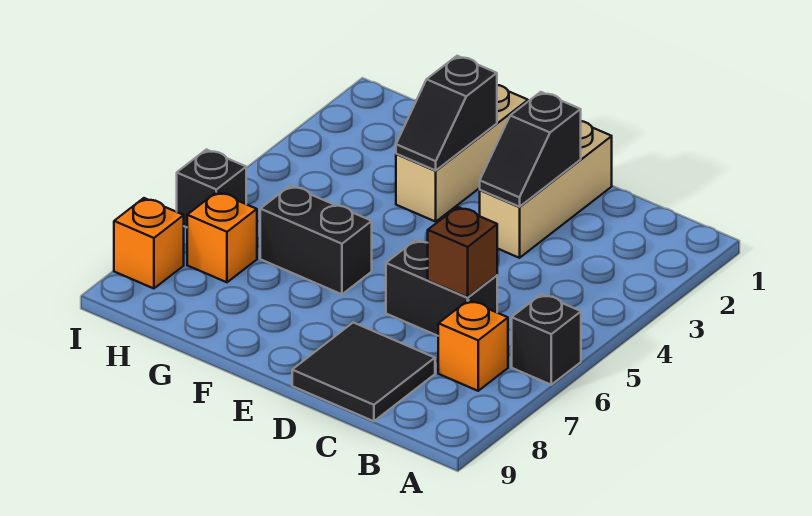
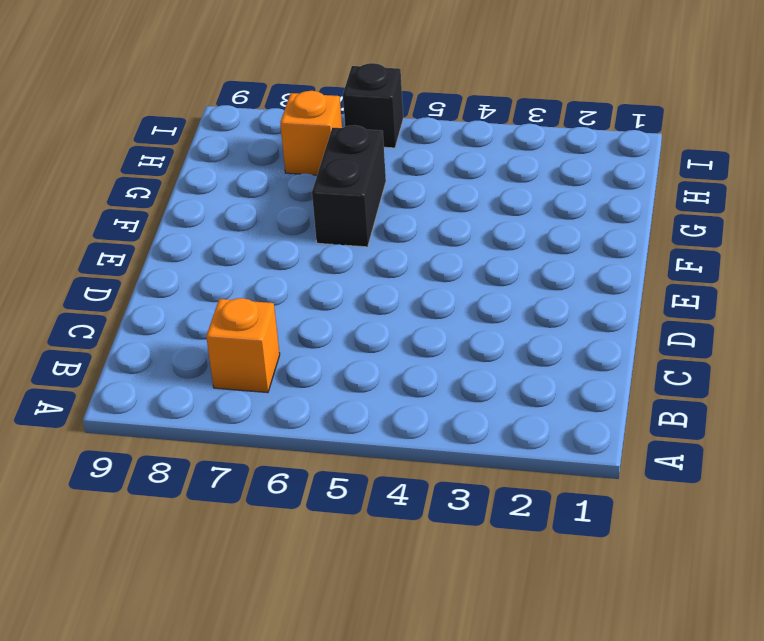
none -> black brick A6 level 1
none -> black brick C6:D6 level 1
none -> black tile C8:D9 level 1

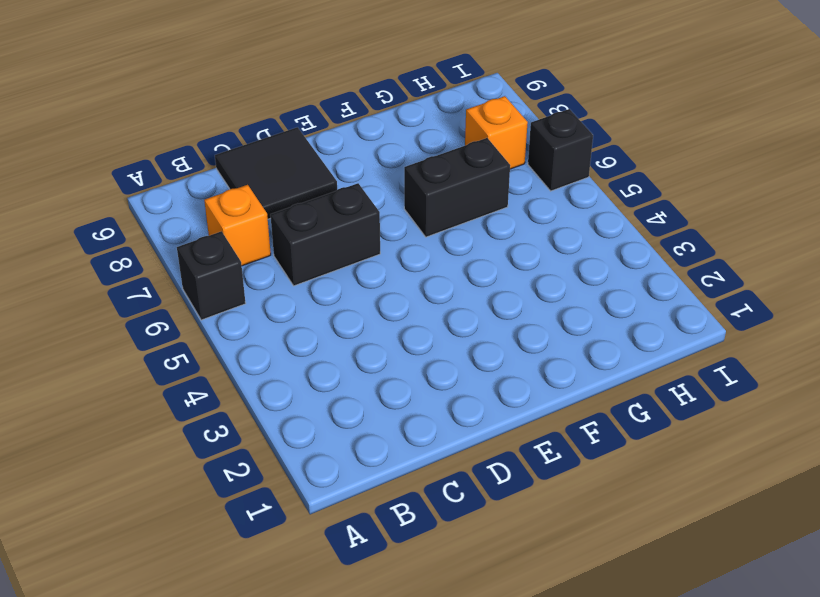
none -> tan brick D1:D3 level 1
none -> tan brick F1:F3 level 1
none -> orange brick I8 level 1

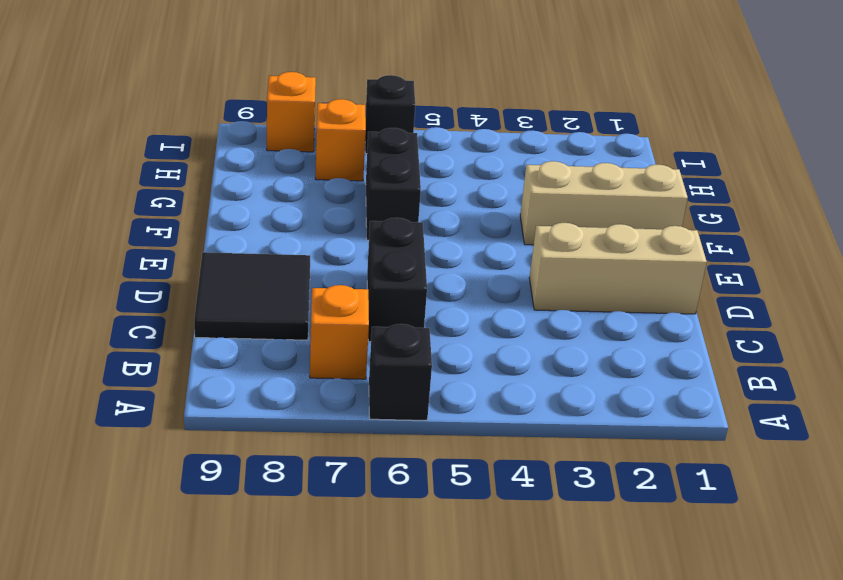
none -> brown brick C6 level 2
none -> black slope D2:D3 level 2 top 2
none -> black slope F2:F3 level 2 top 2

